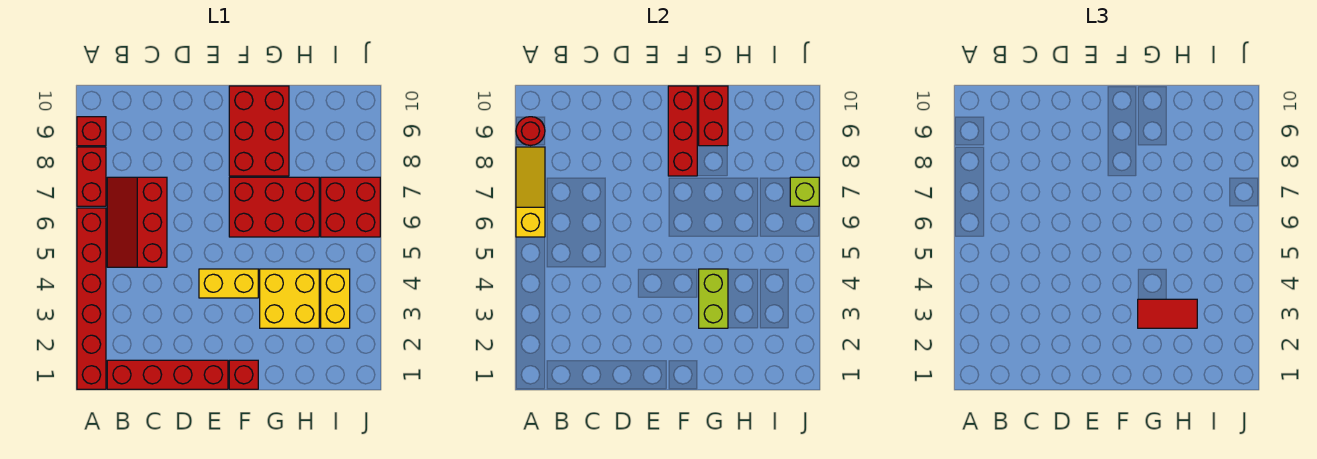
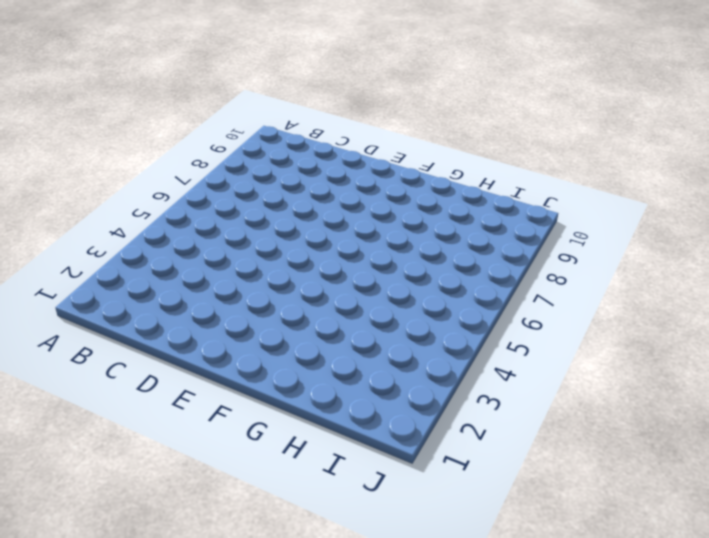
none -> red brick A1:A6 level 1
none -> red brick A7:A8 level 1
none -> red brick A9 level 1

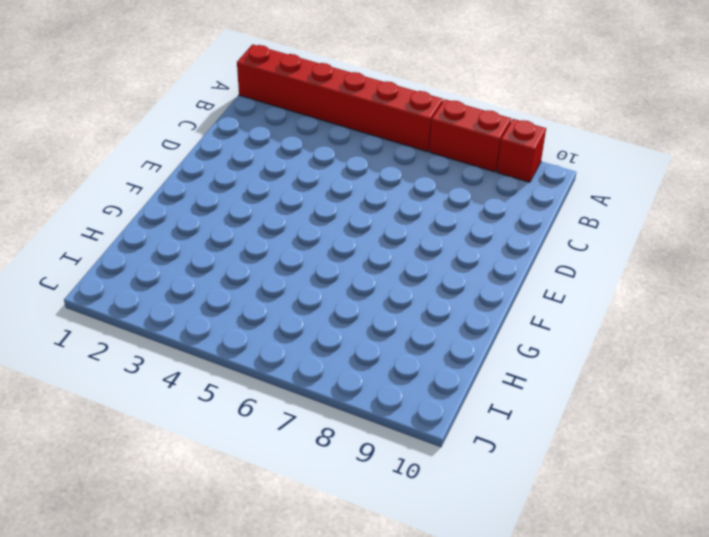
none -> red brick B1:E1 level 1
none -> red slope B5:C7 level 1 top C
none -> yellow brick E4:F4 level 1

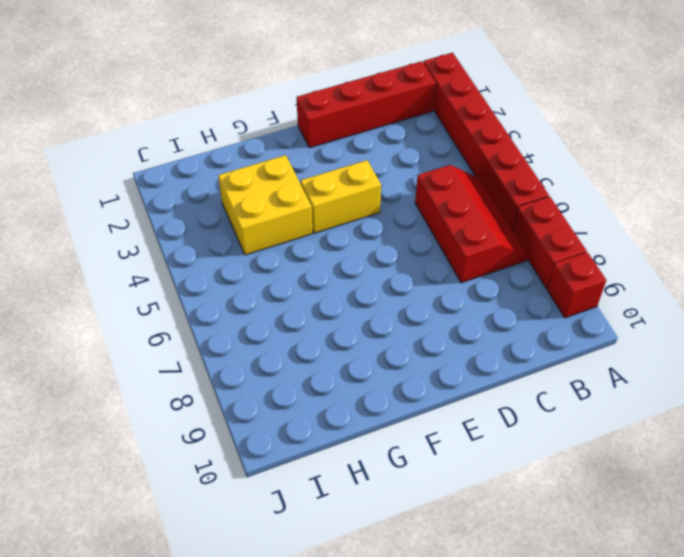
none -> red brick F1 level 1
none -> red brick F6:H7 level 1
none -> red brick F8:G10 level 1

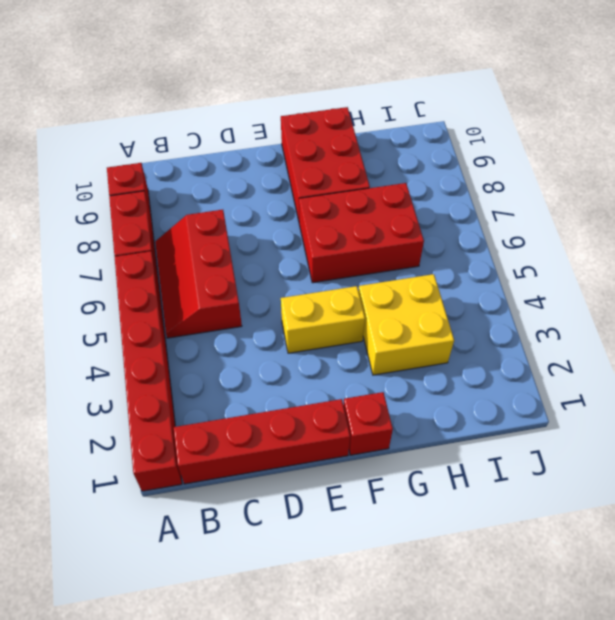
none -> yellow brick I3:I4 level 1
none -> red brick I6:J7 level 1
none -> yellow slope A6:A8 level 2 top 6

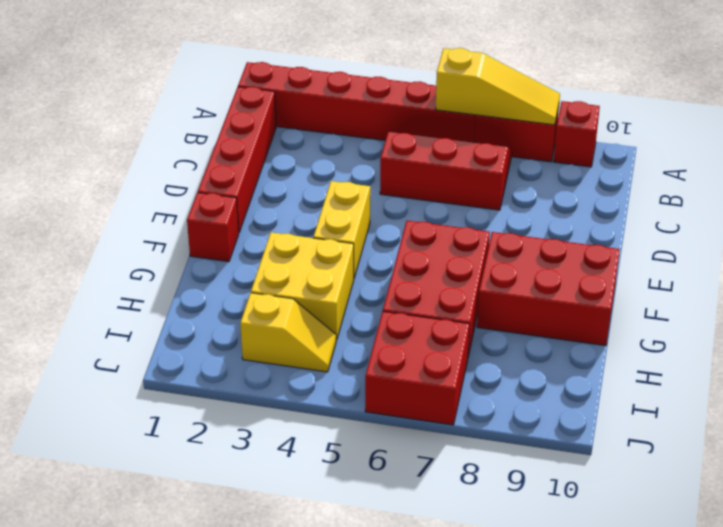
yellow slope I3:I4 level 1 top 3 -> yellow brick I3:I4 level 1
none -> red round brick A9 level 2
none -> red brick F8:F10 level 2
none -> lime brick G3:G4 level 2

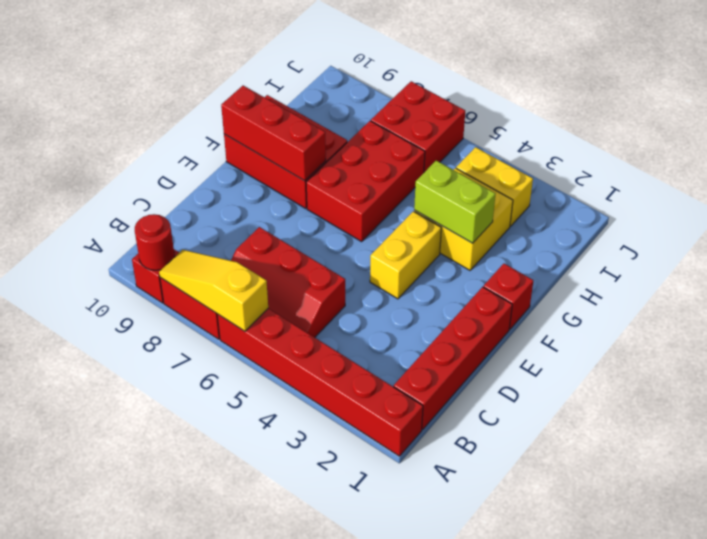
none -> red brick G9:G10 level 2
none -> lime brick J7 level 2
none -> red tile G3:H3 level 3

